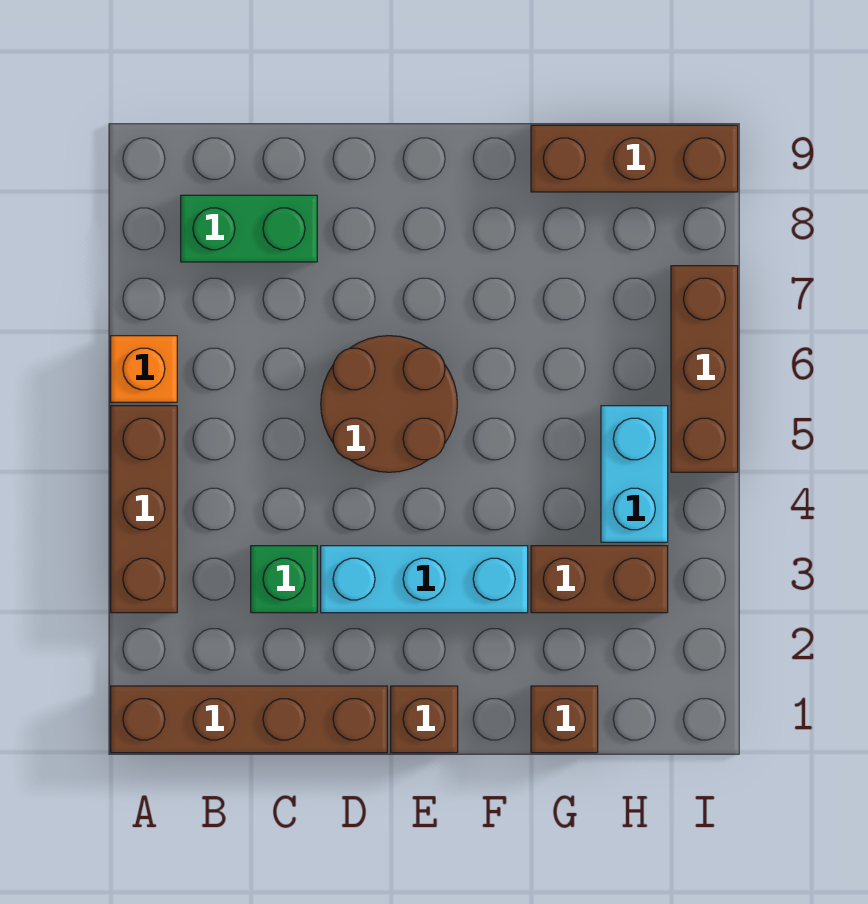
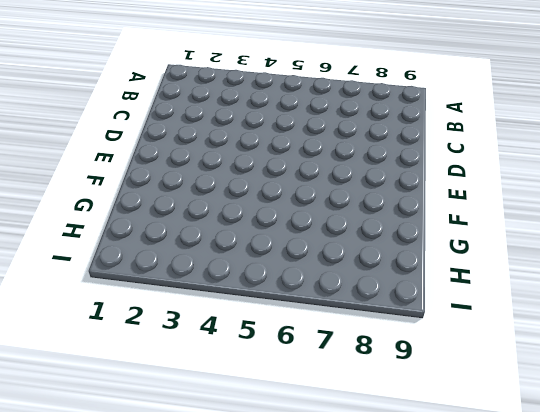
none -> brown brick A1:D1 level 1
none -> brown brick A3:A5 level 1
none -> orange brick A6 level 1

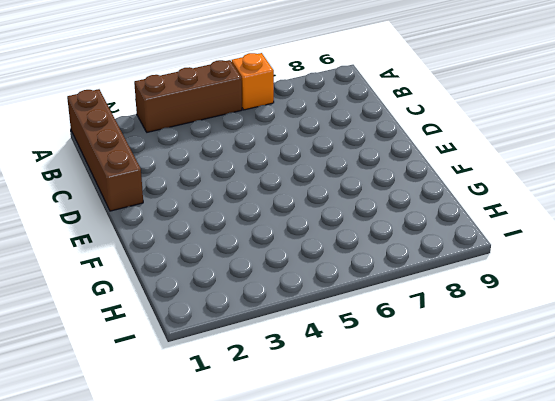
none -> green brick B8:C8 level 1
none -> green brick C3 level 1
none -> cyan brick D3:F3 level 1

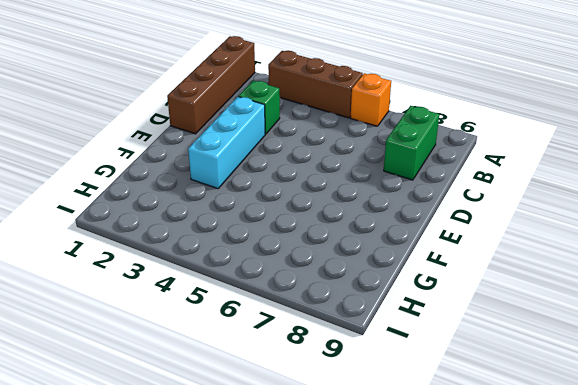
none -> brown round brick D5:E6 level 1
none -> brown brick E1 level 1
none -> brown brick G1 level 1

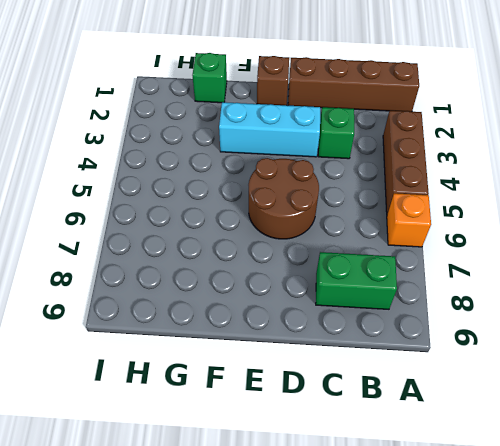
green brick G1 level 1 -> brown brick G1 level 1
none -> brown brick G3:H3 level 1
none -> brown brick G9:I9 level 1
none -> cyan brick H4:H5 level 1

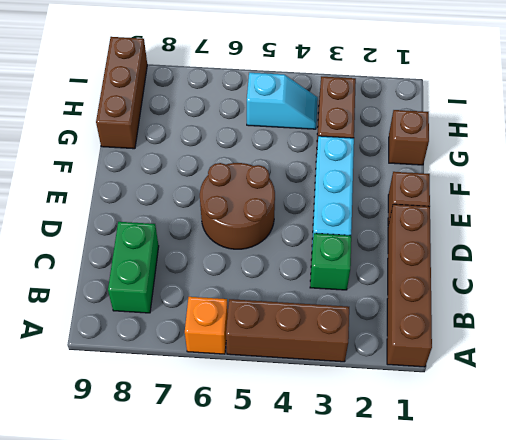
cyan slope H4:H5 level 1 top 5 -> cyan brick H4:H5 level 1
none -> brown brick I5:I7 level 1

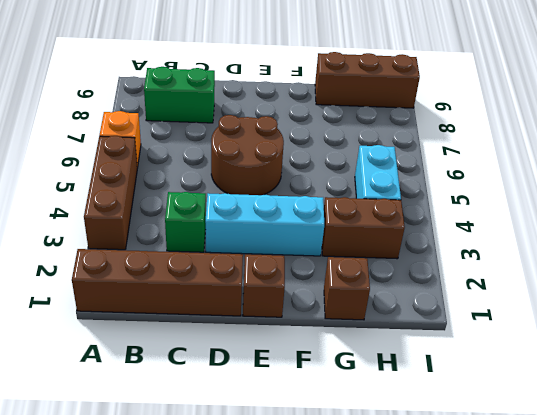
none -> brown brick I5:I7 level 1

